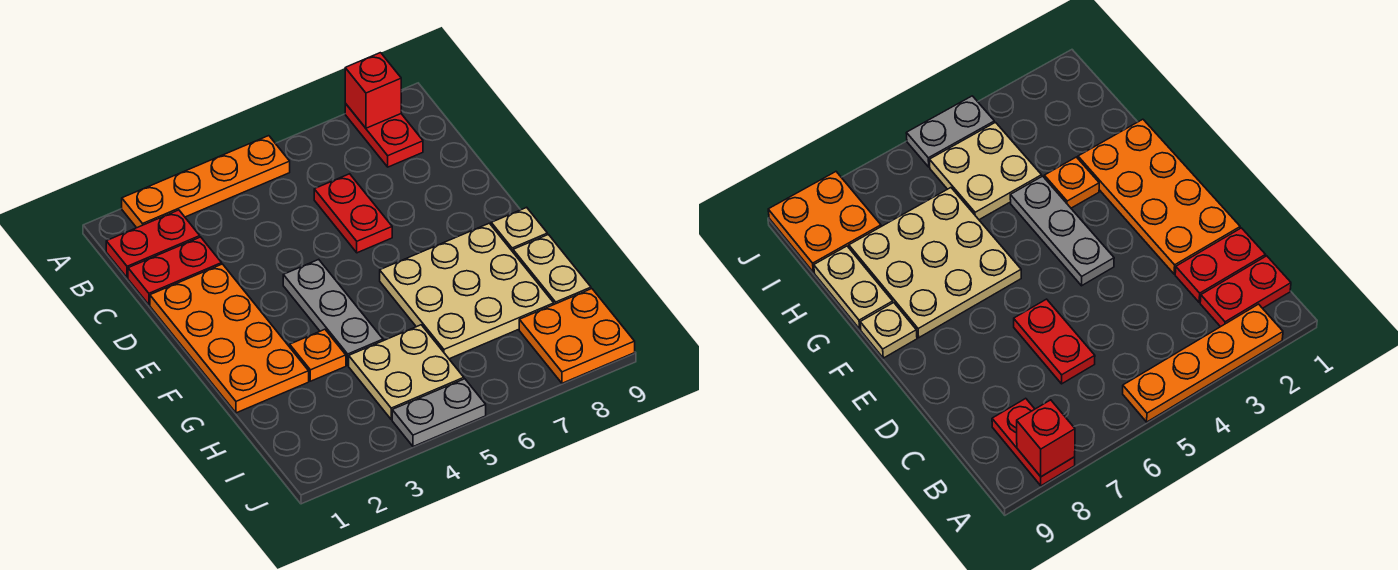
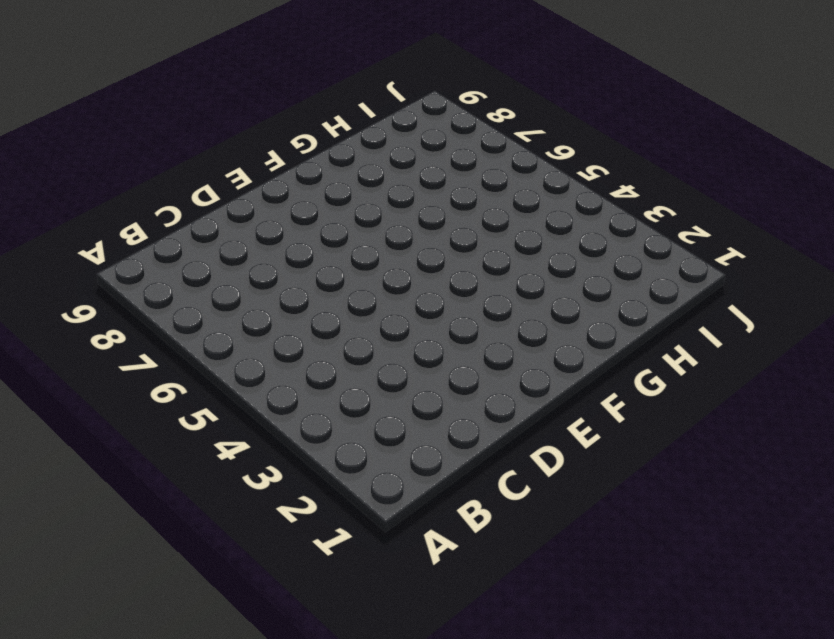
none -> orange plate A2:A5 level 1
none -> red plate A8:B8 level 1
none -> red plate B1:B2 level 1

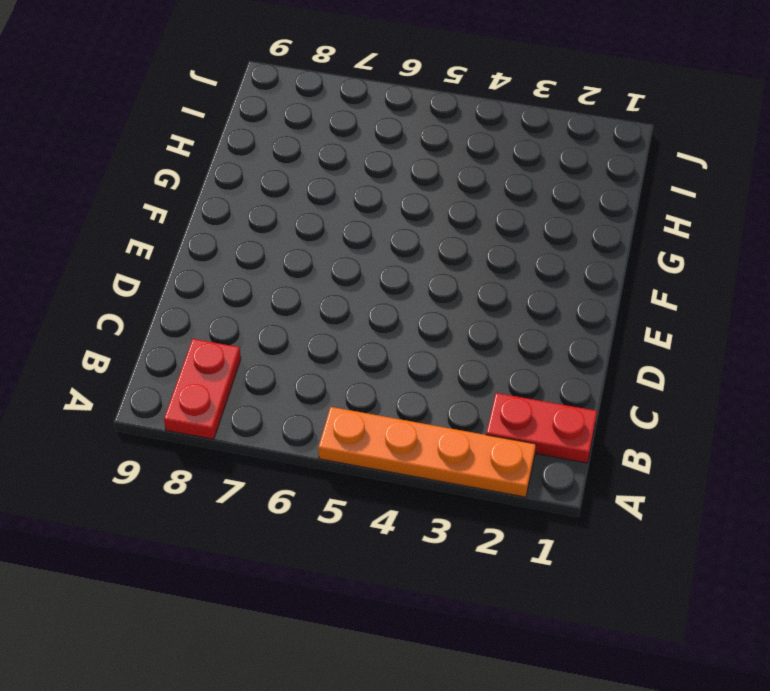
none -> red plate C1:C2 level 1
none -> red plate C6:D6 level 1
none -> orange plate D1:G2 level 1

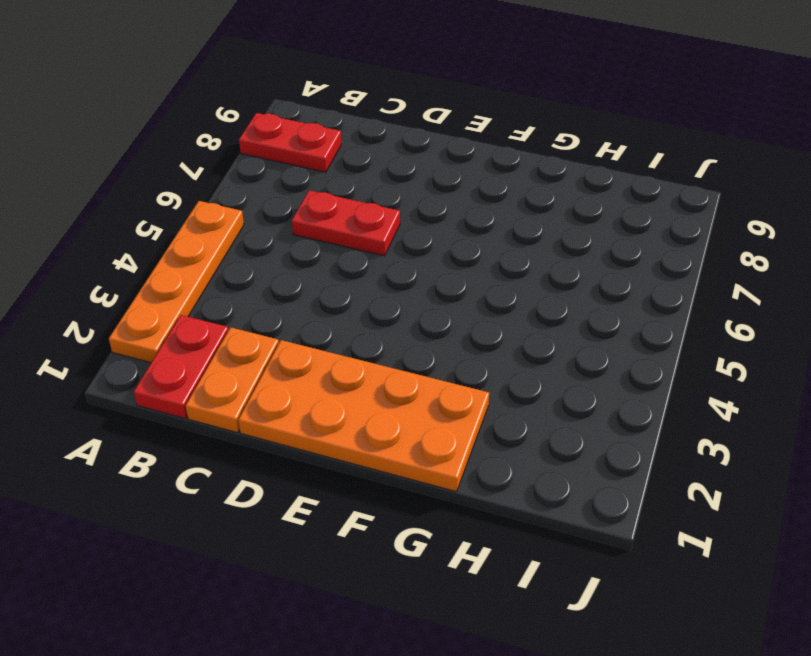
orange plate C1:C2 level 1 -> red plate C1:C2 level 1
none -> grey plate E4:G4 level 1
none -> tan plate F6:H8 level 1
none -> tan plate F9 level 1

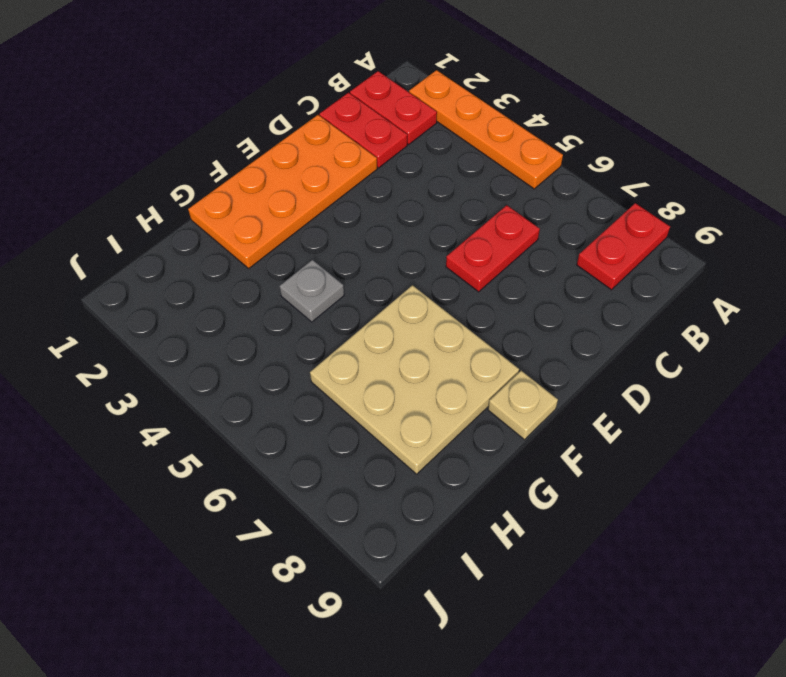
grey plate G4 level 1 -> grey plate E4:G4 level 1
none -> orange plate G3 level 1
none -> tan plate G9:H9 level 1
none -> tan plate H4:I5 level 1

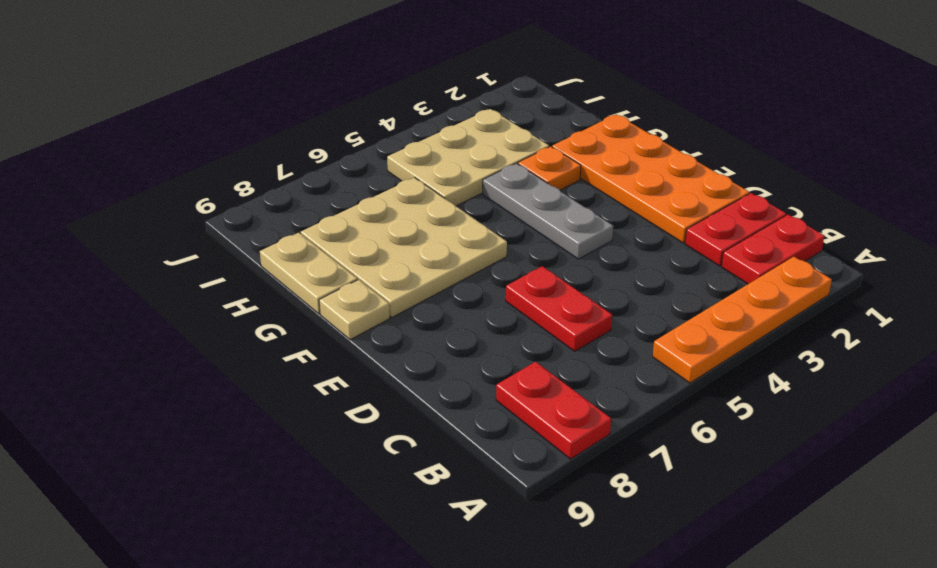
tan plate H3:I5 level 1 -> tan plate H4:I5 level 1
none -> orange plate I8:J9 level 1
none -> grey plate J4:J5 level 1
none -> red brick A8 level 2

